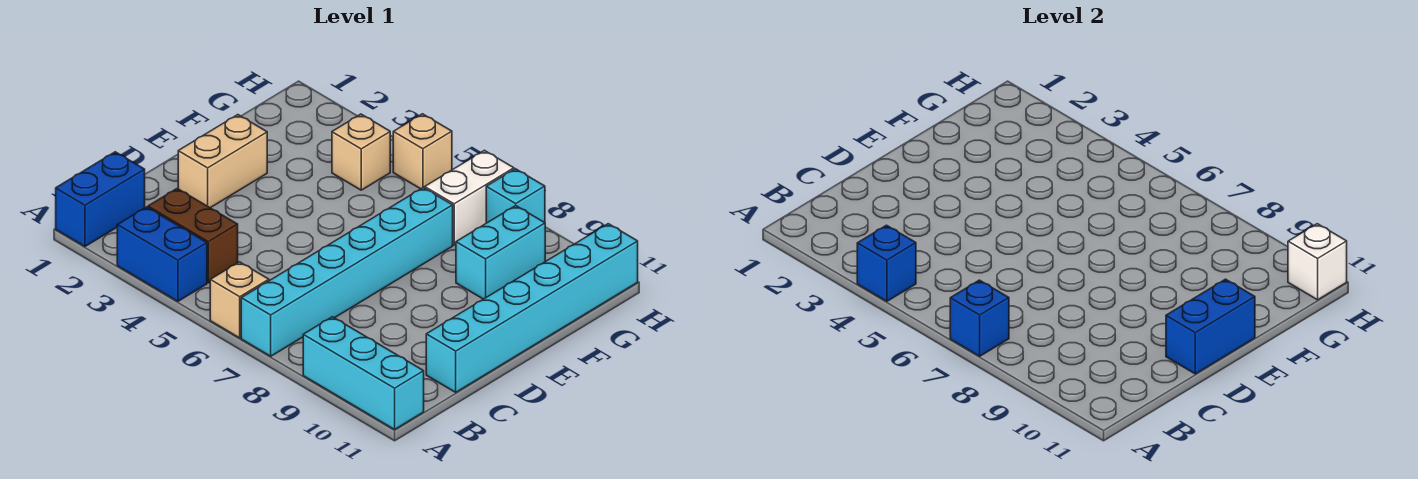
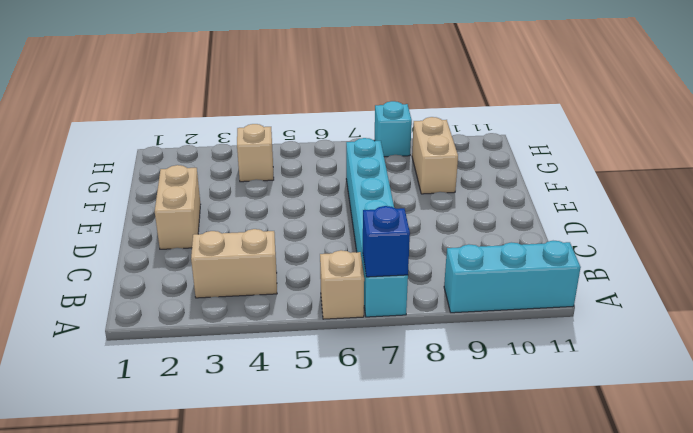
tan brick B3:B4 level 1 -> brown brick B3:B4 level 1
tan brick F9:G9 level 1 -> cyan brick F9:G9 level 1
none -> blue brick A1:B1 level 1
none -> blue brick A3:A4 level 1
none -> cyan brick C11:H11 level 1

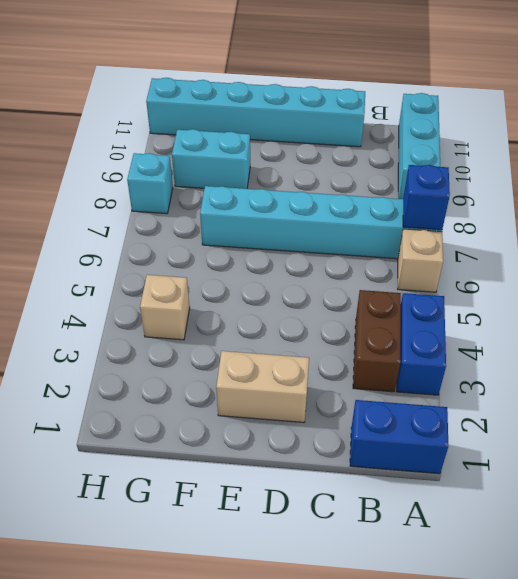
none -> white brick G7:H7 level 1
none -> tan brick H5 level 1
none -> blue brick A4 level 2

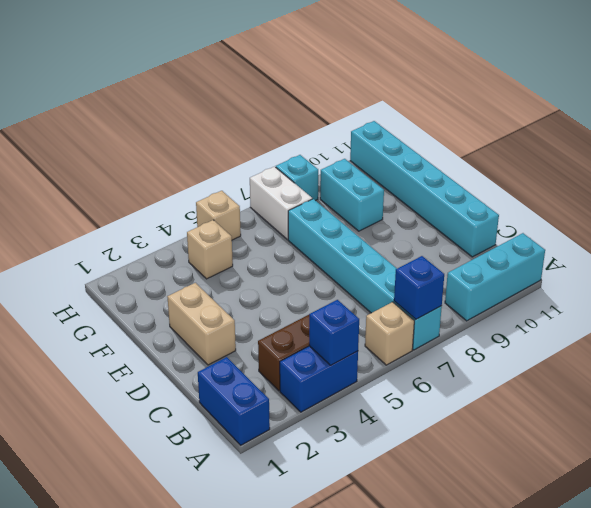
none -> blue brick D11:E11 level 2
none -> white brick H11 level 2

